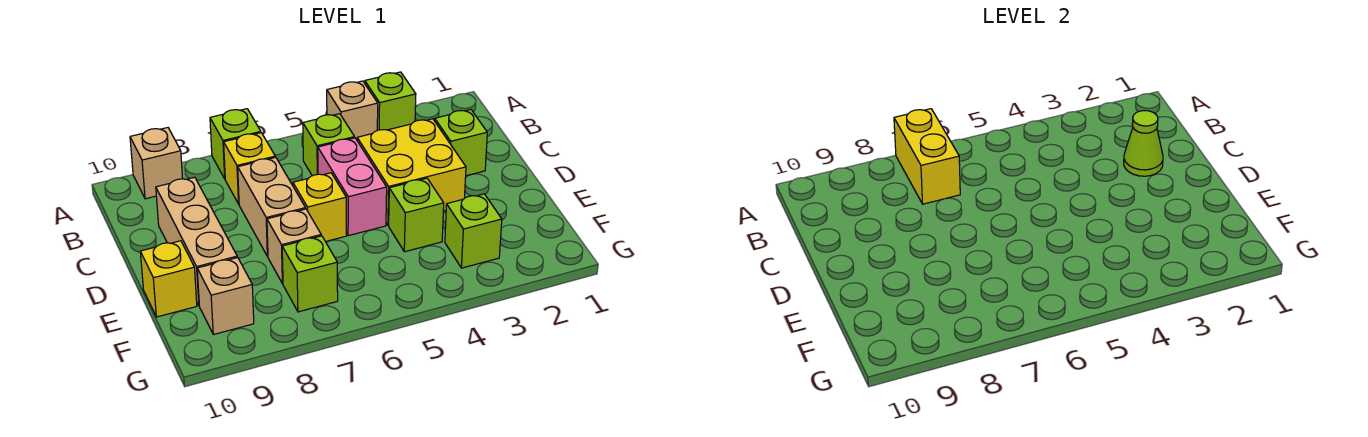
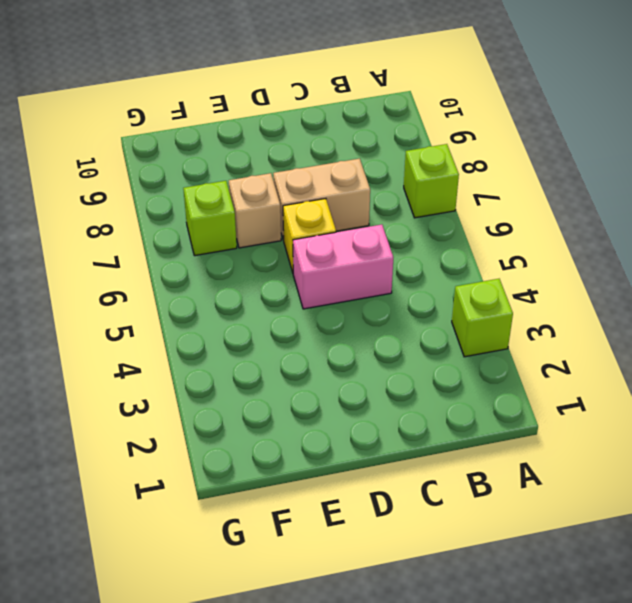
none -> tan brick A4 level 1
none -> tan brick A9 level 1
none -> lime brick B5 level 1

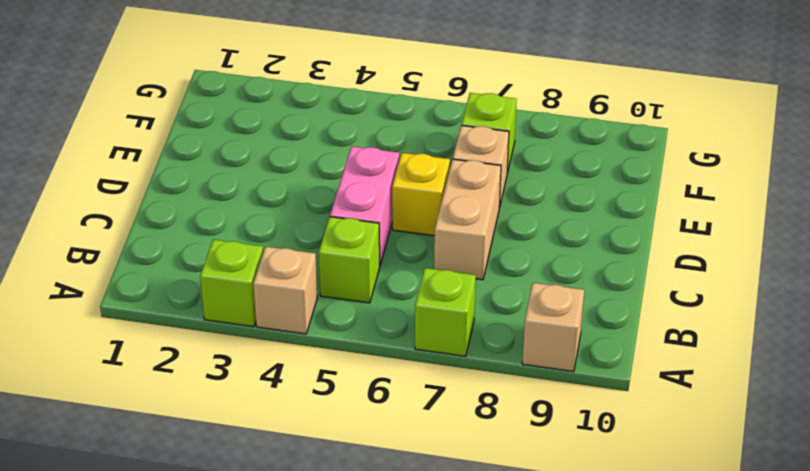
none -> yellow brick B7 level 1
none -> lime brick C2 level 1
none -> yellow brick C3:D4 level 1

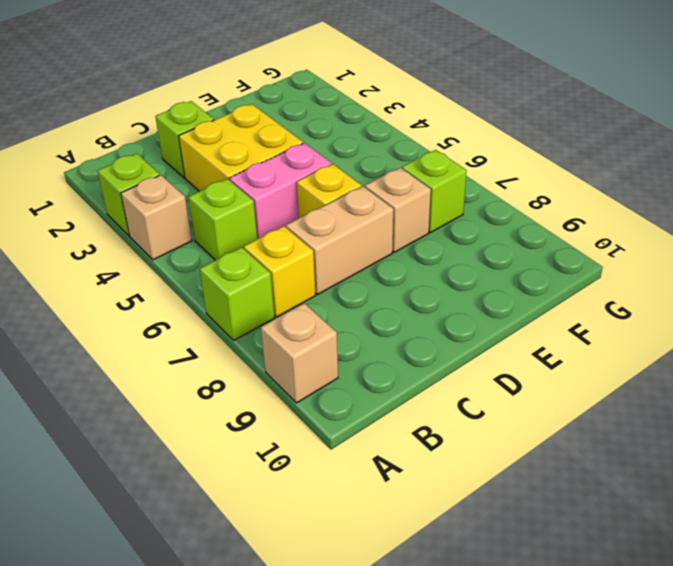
none -> tan brick C9:E9 level 1
none -> lime brick E4 level 1
none -> yellow brick E10 level 1

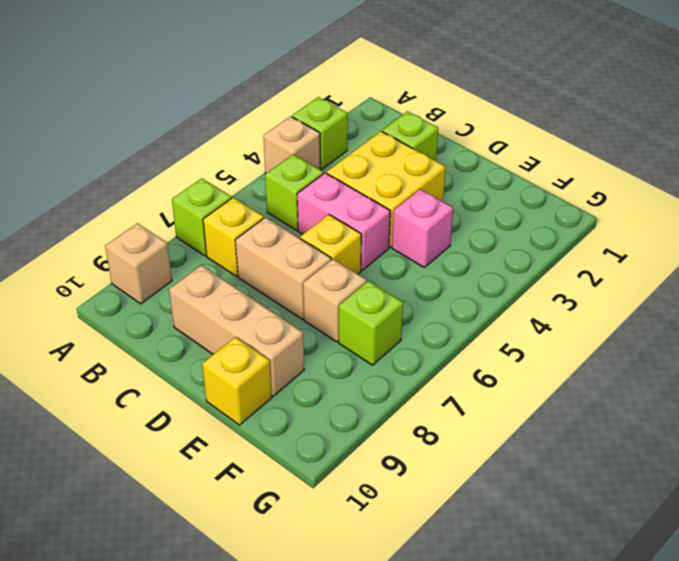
pink brick E4 level 1 -> lime brick E4 level 1
none -> lime brick F3 level 1
none -> tan brick F9 level 1
none -> yellow brick A7:B7 level 2

